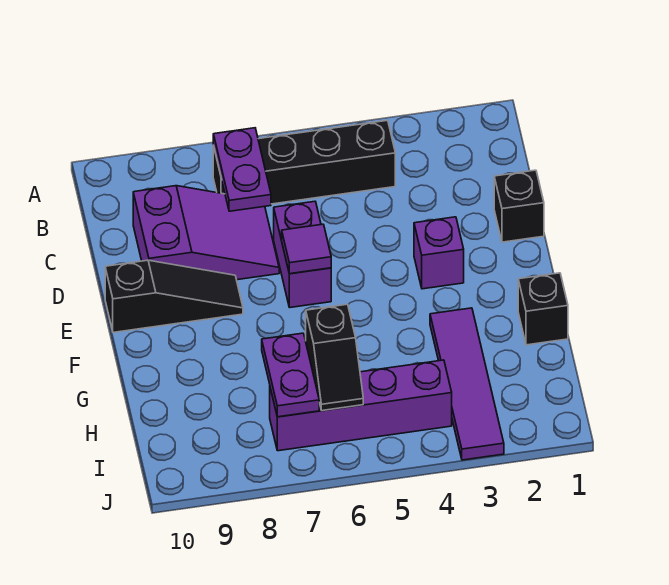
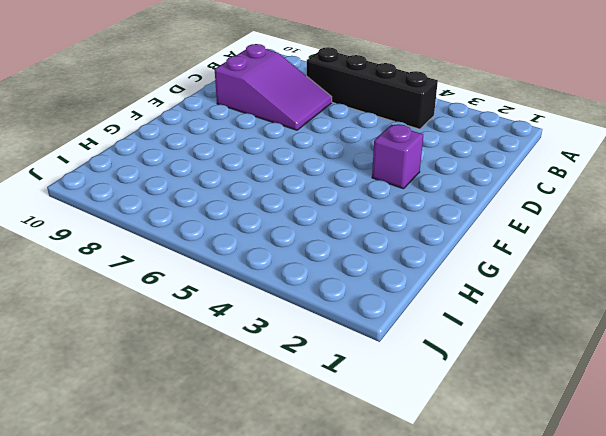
none -> black brick D1 level 1
none -> purple brick D6:E6 level 1
none -> black slope E8:E10 level 1 top 10

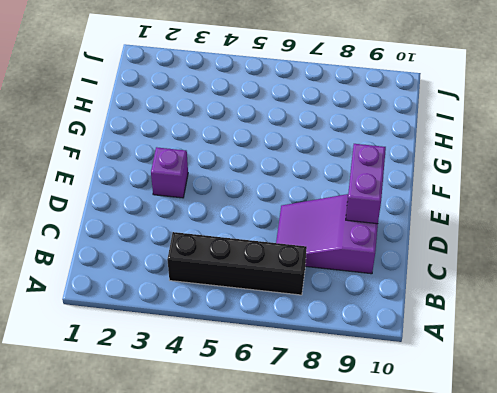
purple brick D9:E9 level 2 -> purple brick D6:E6 level 1
none -> black brick D1 level 1
none -> black slope E8:E10 level 1 top 10
none -> black brick G1 level 1

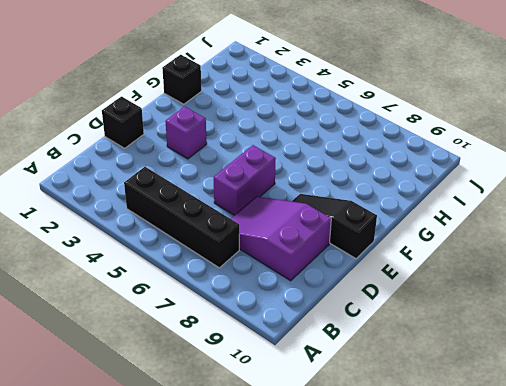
none -> purple tile G3:J3 level 1
none -> purple brick I4:I7 level 1
none -> purple plate B7:C7 level 2

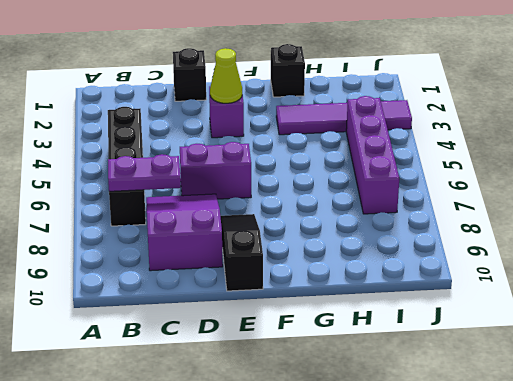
lime cone E3 level 2 -> none
none -> purple tile E6 level 2
none -> black slope H6:I6 level 2 top H
none -> purple plate H7:I7 level 2

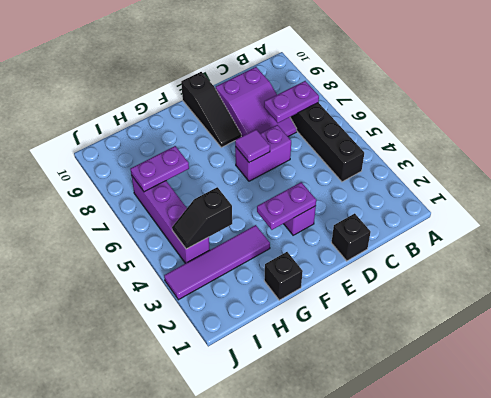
purple plate E3:F3 level 2 -> none
black slope H4:I4 level 2 top H -> black slope H6:I6 level 2 top H

